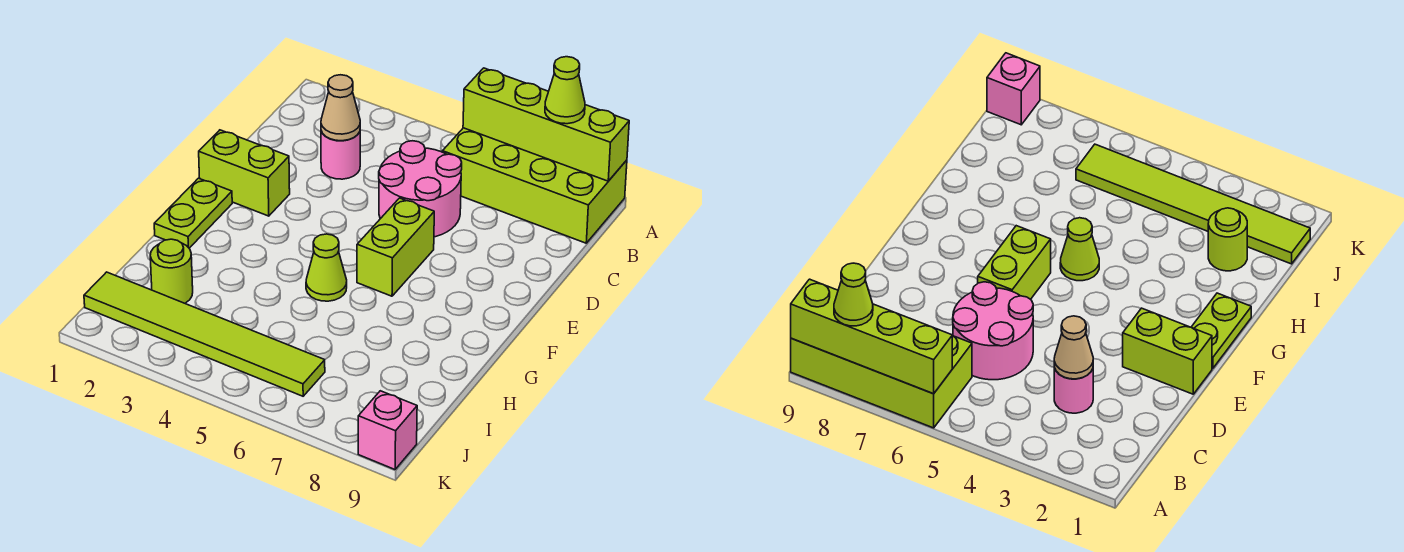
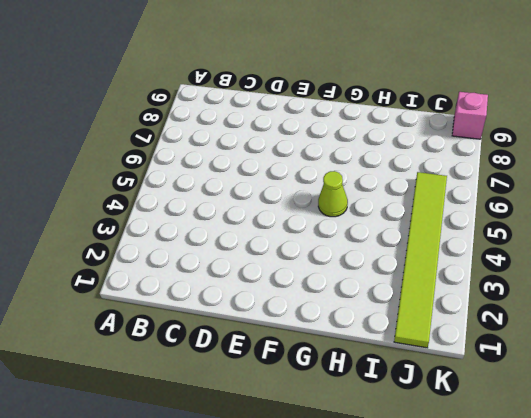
none -> lime brick A6:B9 level 1
none -> pink round brick C3 level 1
none -> pink round brick C5:D6 level 1

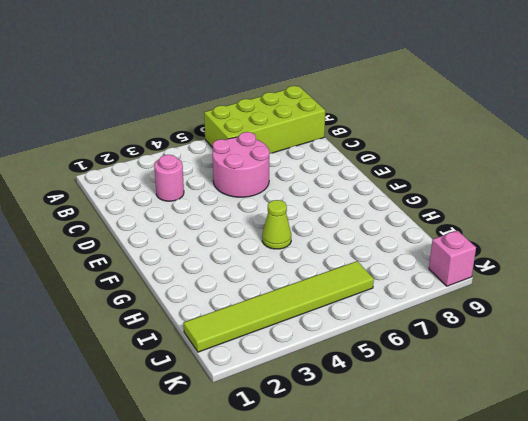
none -> lime brick E1:E2 level 1
none -> lime brick E6:F6 level 1
none -> lime plate F1:G1 level 1

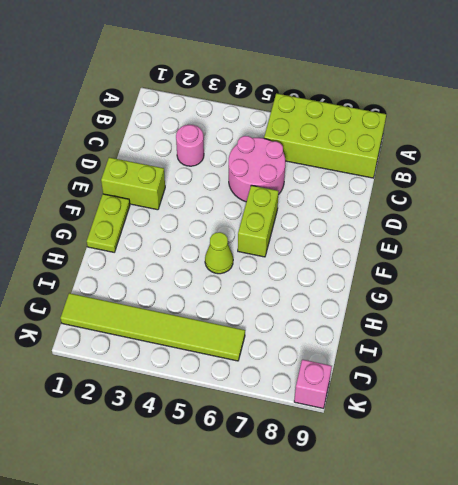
none -> lime round brick I2 level 1
none -> lime brick A6:A9 level 2
none -> tan cone C3 level 2

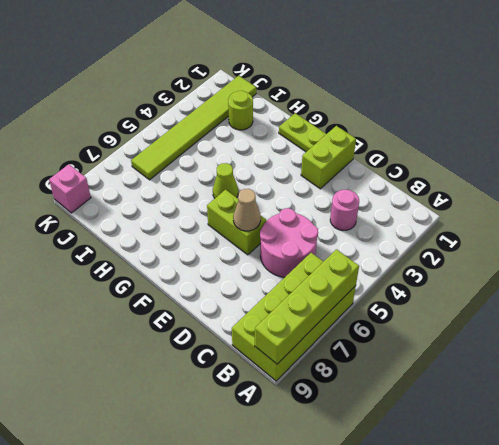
tan cone E6 level 2 -> tan cone C3 level 2
none -> lime cone A8 level 3

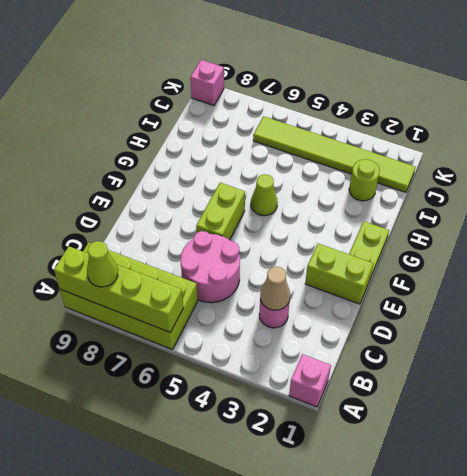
pink brick A1 level 1 -> none

